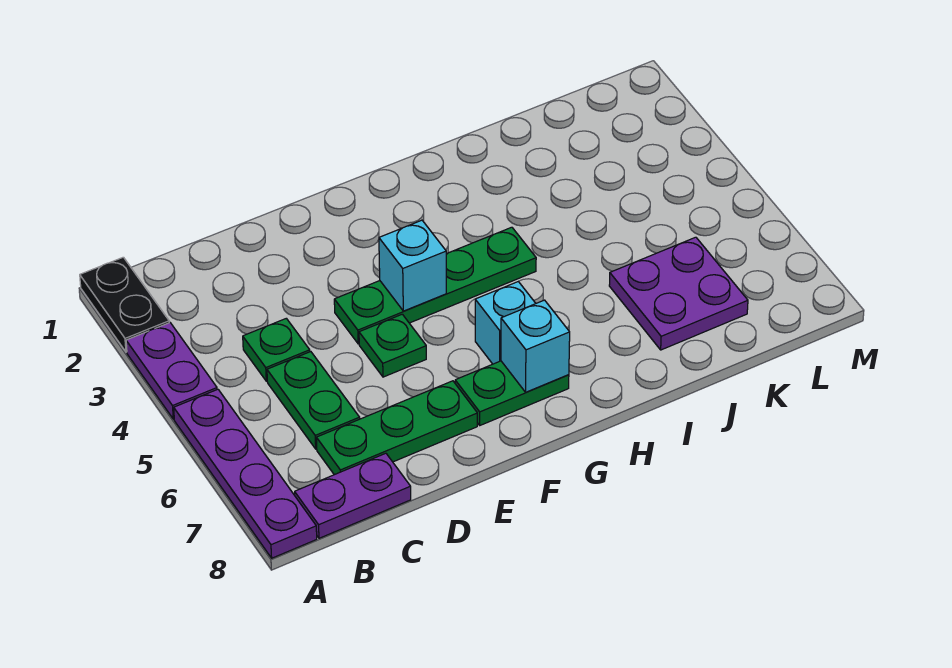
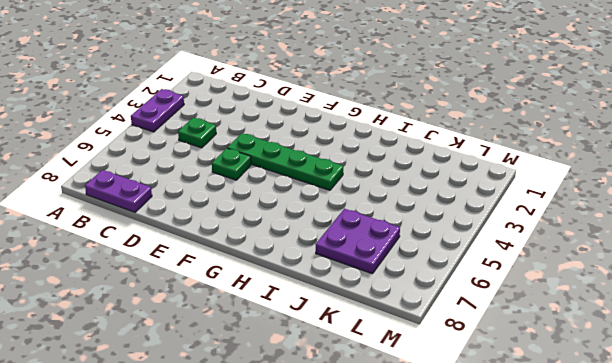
none -> black plate A1:A2 level 1
none -> purple plate A5:A8 level 1
none -> green plate C5:C6 level 1

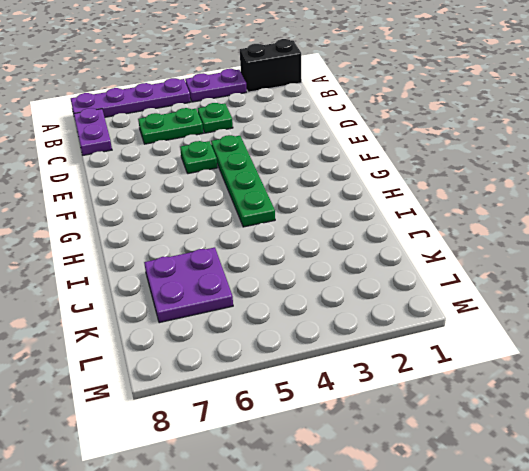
black brick A1:A2 level 1 -> black plate A1:A2 level 1
none -> green plate C7:E7 level 1
none -> green plate F7:G7 level 1
none -> cyan brick G6 level 1

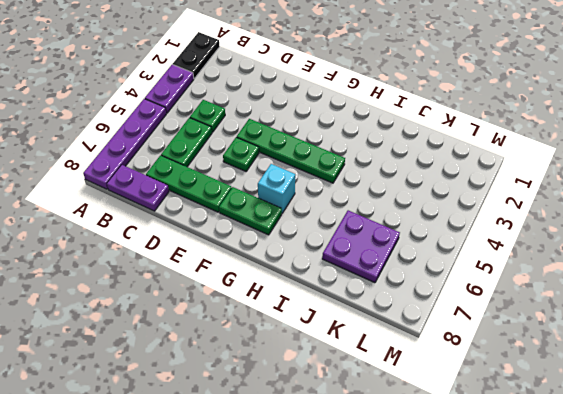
none -> cyan brick F4 level 2
none -> cyan brick G7 level 2

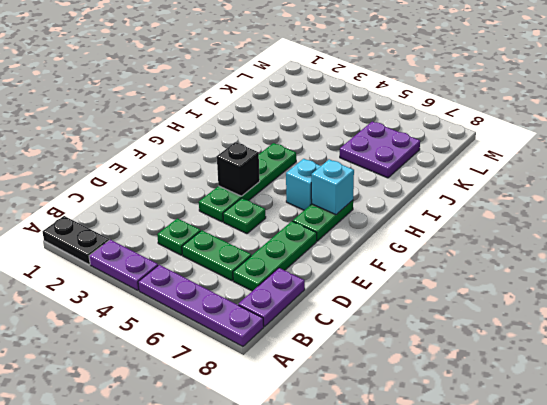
black brick F4 level 2 -> cyan brick F4 level 2

